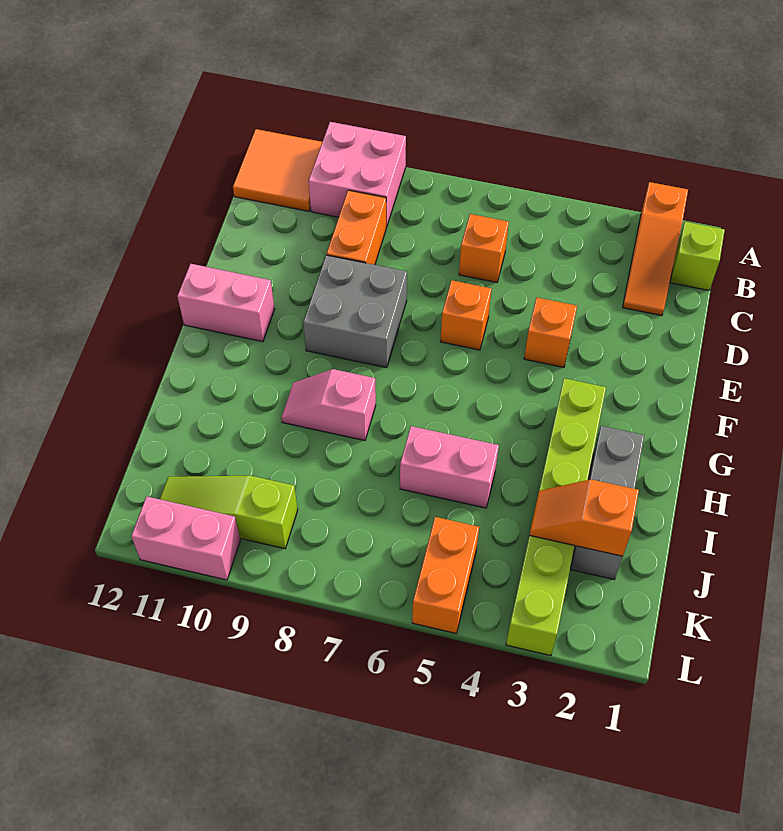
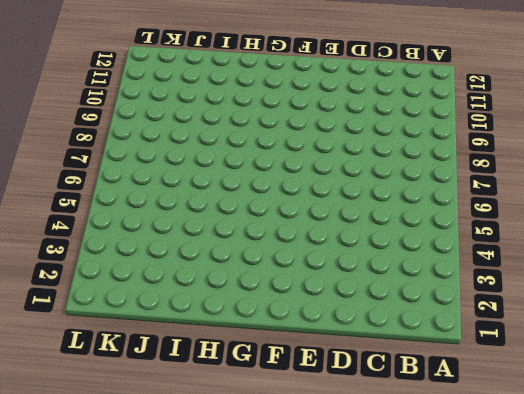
none -> orange slope A2:C2 level 1 top A
none -> pink brick A9:B10 level 1
none -> orange tile A11:B12 level 1

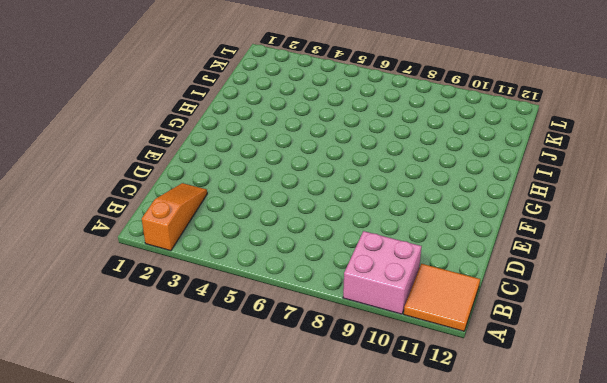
none -> lime brick B1 level 1
none -> orange brick C6 level 1
none -> orange brick C9:D9 level 1

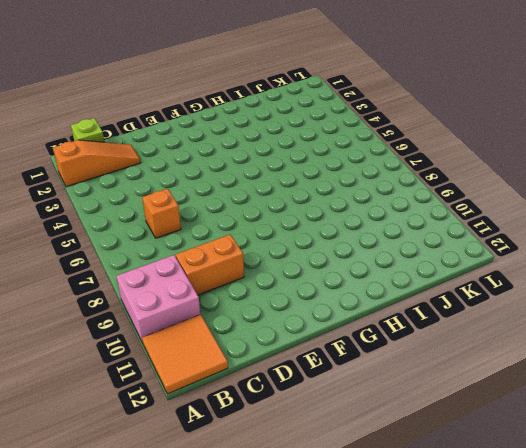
none -> orange brick E4 level 1
none -> orange brick E6 level 1
none -> grey brick E8:F9 level 1

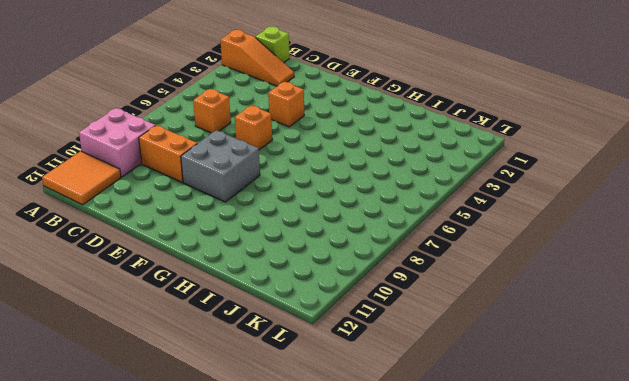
none -> pink brick F11:F12 level 1
none -> lime brick G3:L3 level 1
none -> grey brick H2:J2 level 1

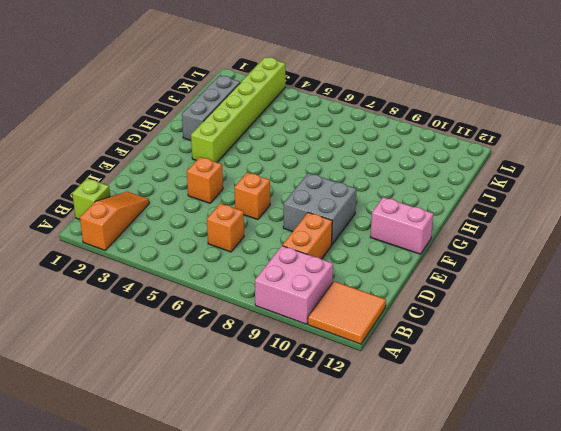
none -> pink slope H8:H9 level 1 top 8
none -> pink brick I5:I6 level 1
none -> orange brick K5:L5 level 1

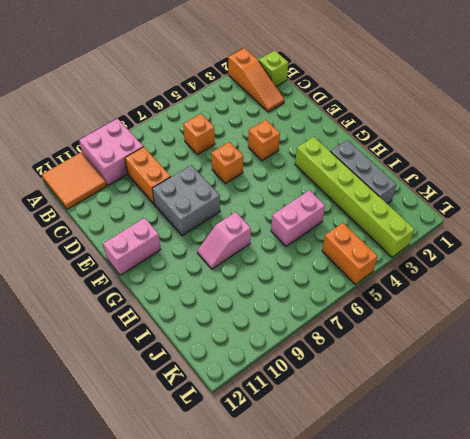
none -> lime slope K9:K11 level 1 top 9
none -> pink brick L10:L11 level 1
none -> orange slope J2:J3 level 2 top 2

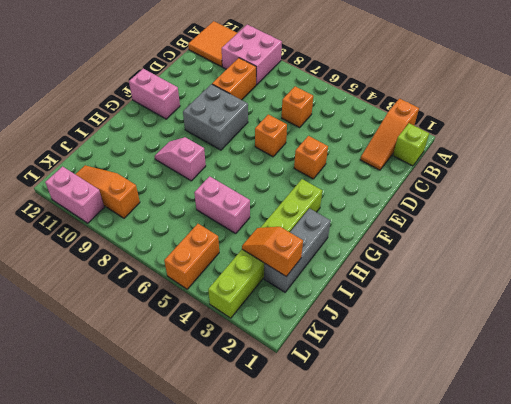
orange slope K9:K11 level 1 top 9 -> lime slope K9:K11 level 1 top 9

